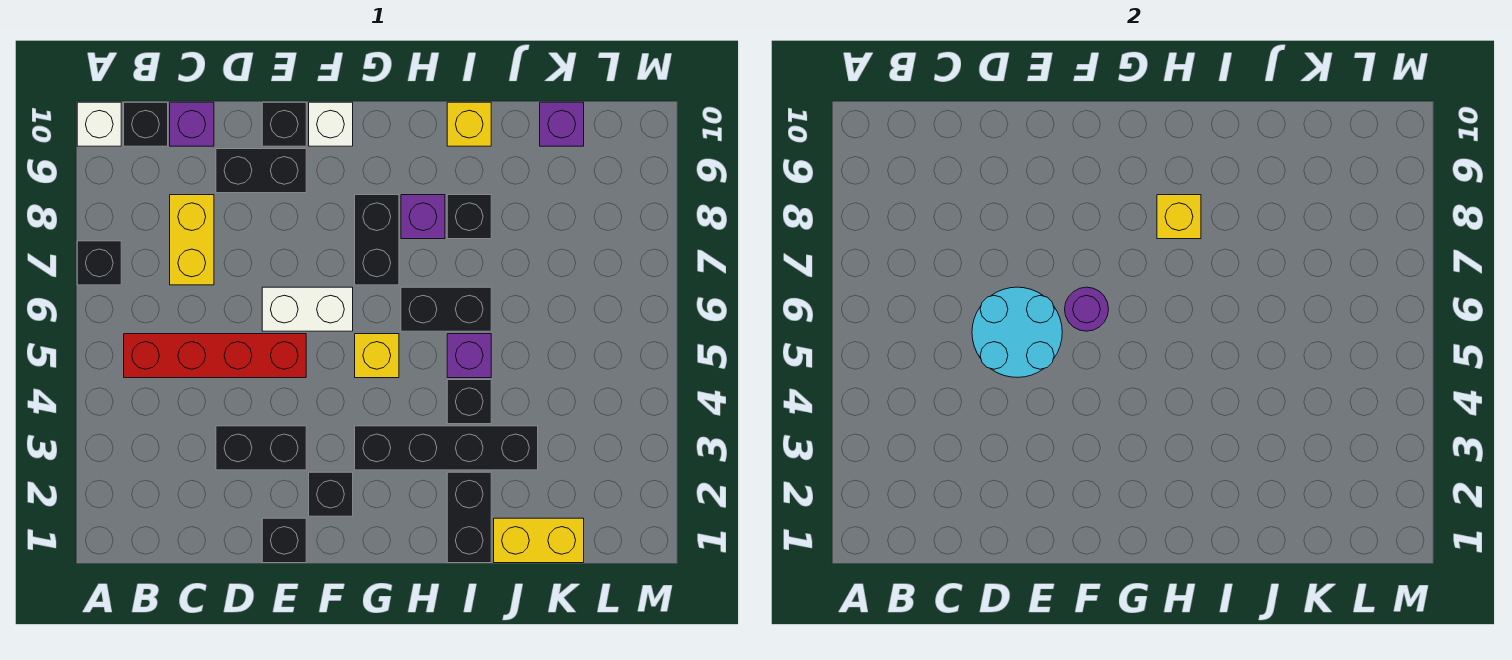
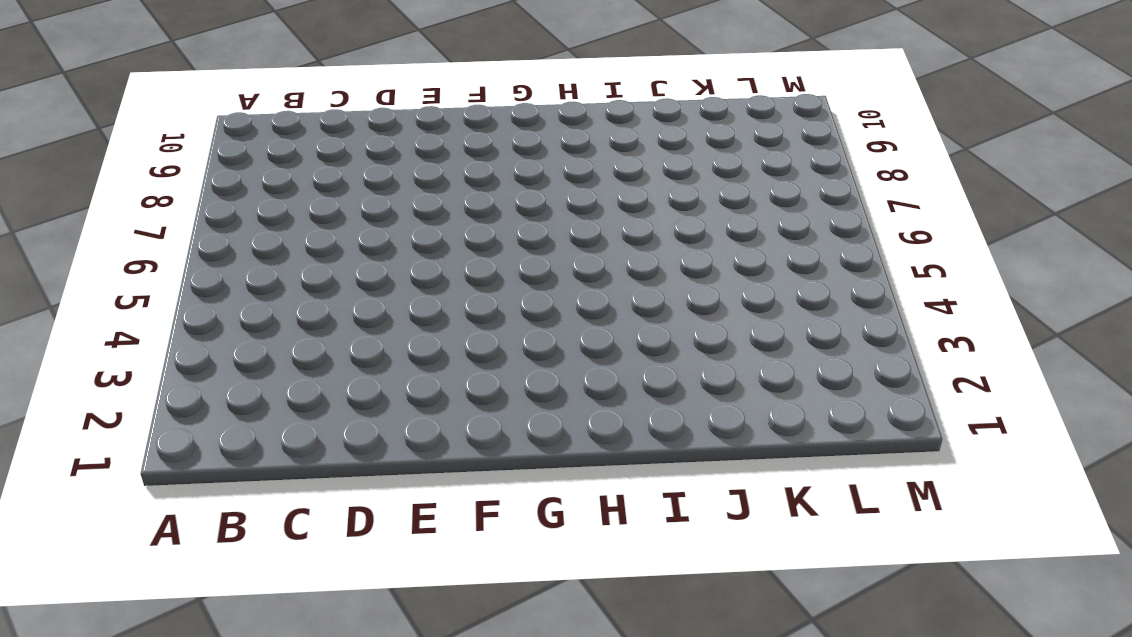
none -> black brick A7 level 1
none -> white brick A10 level 1
none -> red brick B5:E5 level 1

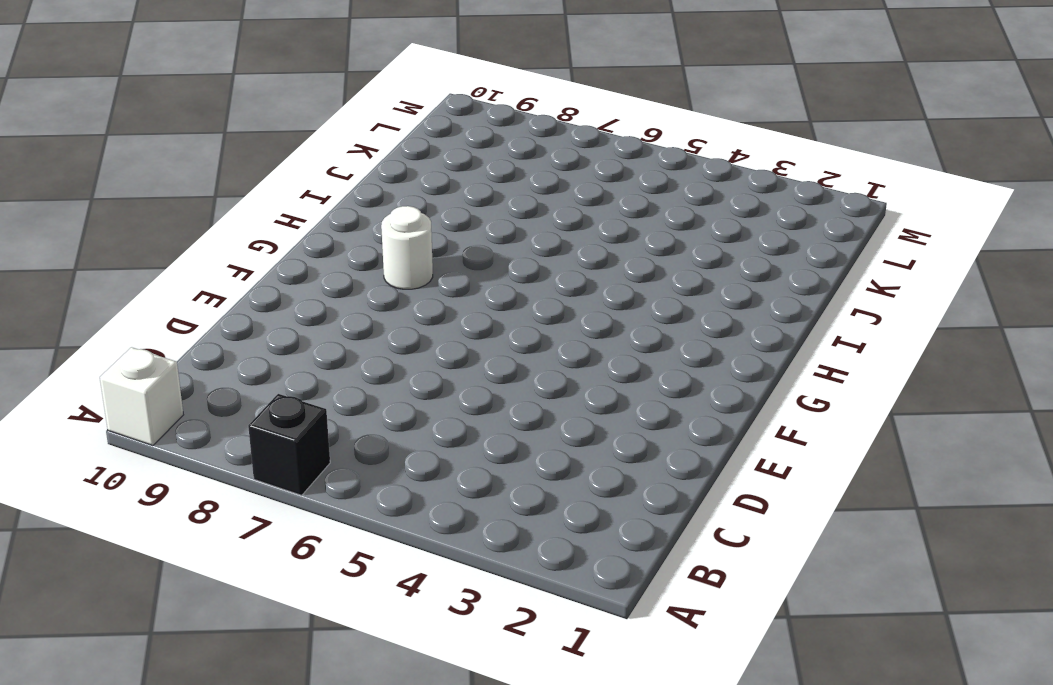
white round brick G8 level 1 -> black brick G7:G8 level 1
none -> red brick B5:E5 level 1
none -> black brick B10 level 1
none -> yellow brick C7:C8 level 1

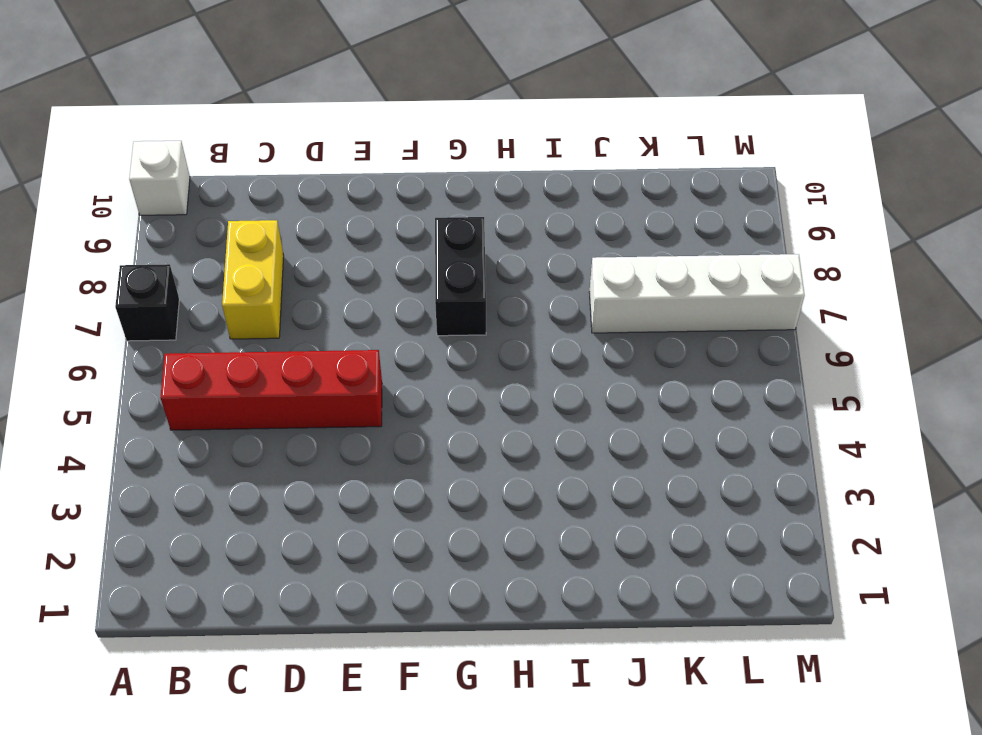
white brick J7:M7 level 1 -> none
none -> black brick B10 level 1
none -> purple brick C10 level 1
none -> black brick D3:E3 level 1

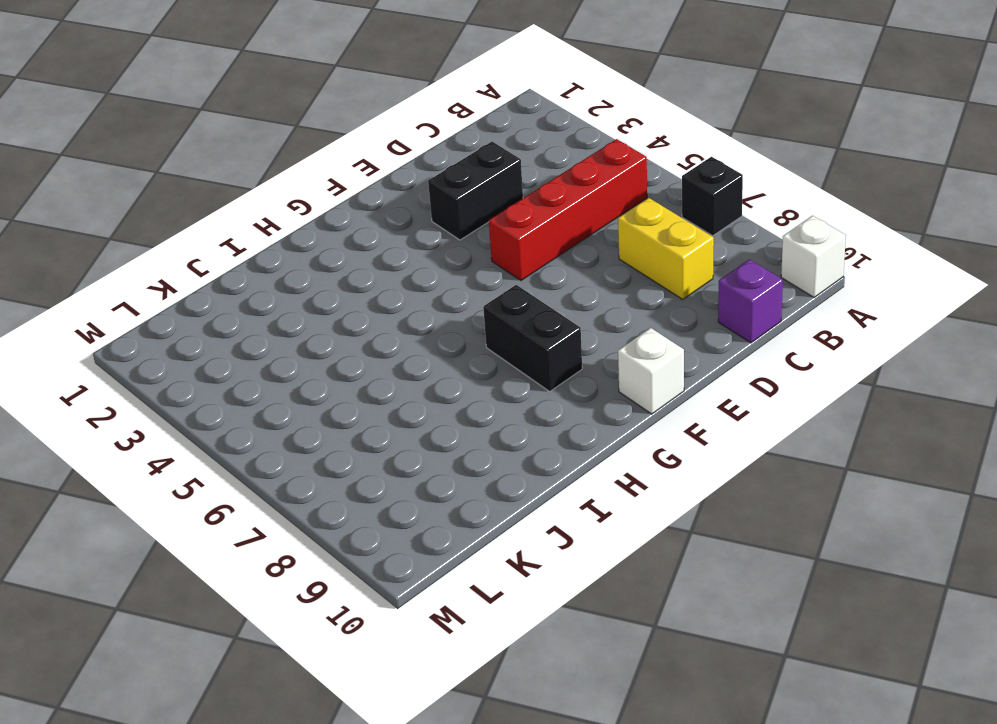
none -> black brick B10 level 1
none -> black brick D9:E9 level 1
none -> black brick E1 level 1

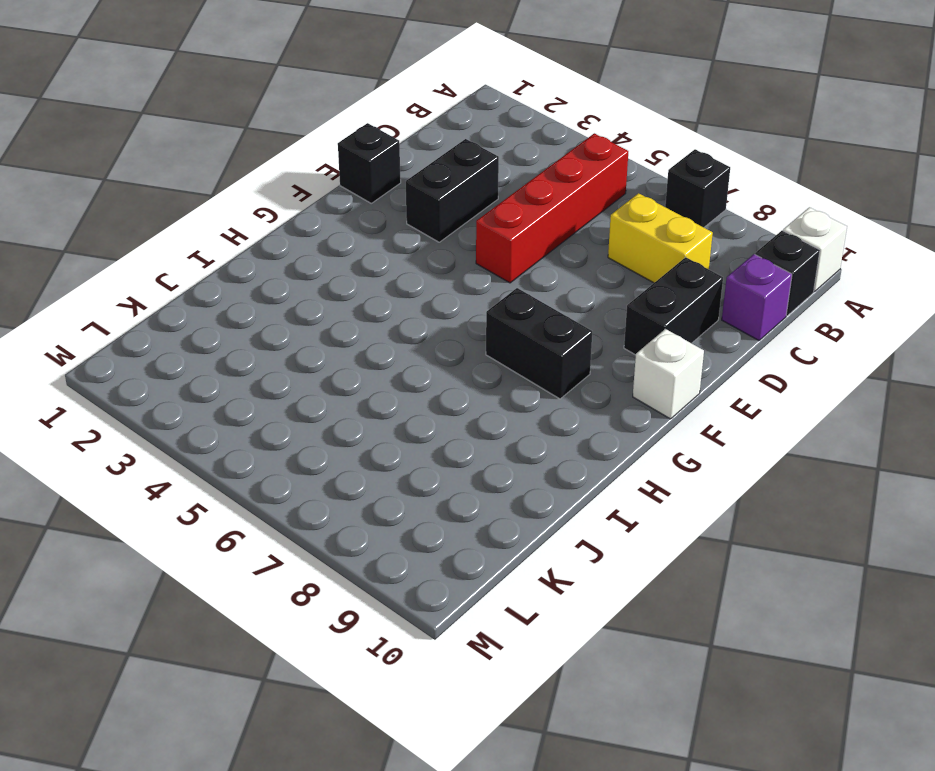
none -> white brick E6:F6 level 1
none -> black brick E10 level 1
none -> black brick F2 level 1

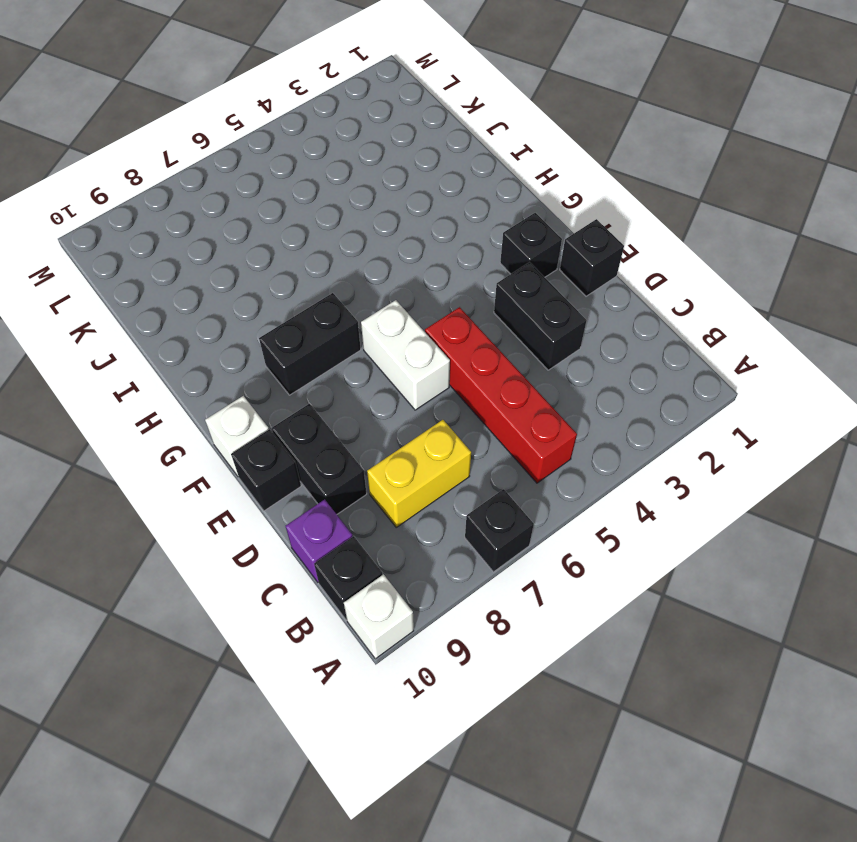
none -> black brick G3:J3 level 1
none -> yellow brick G5 level 1
none -> black brick H6:I6 level 1

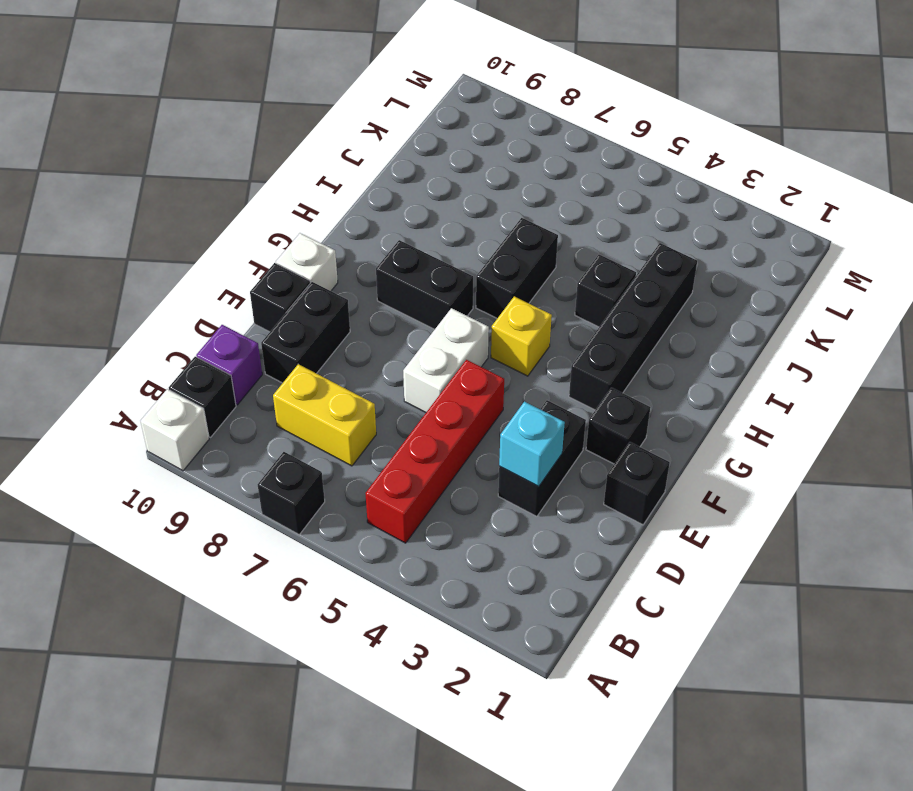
cyan brick D3 level 2 -> none
none -> purple brick H8 level 1
none -> black brick I1:I2 level 1
none -> purple brick I5 level 1

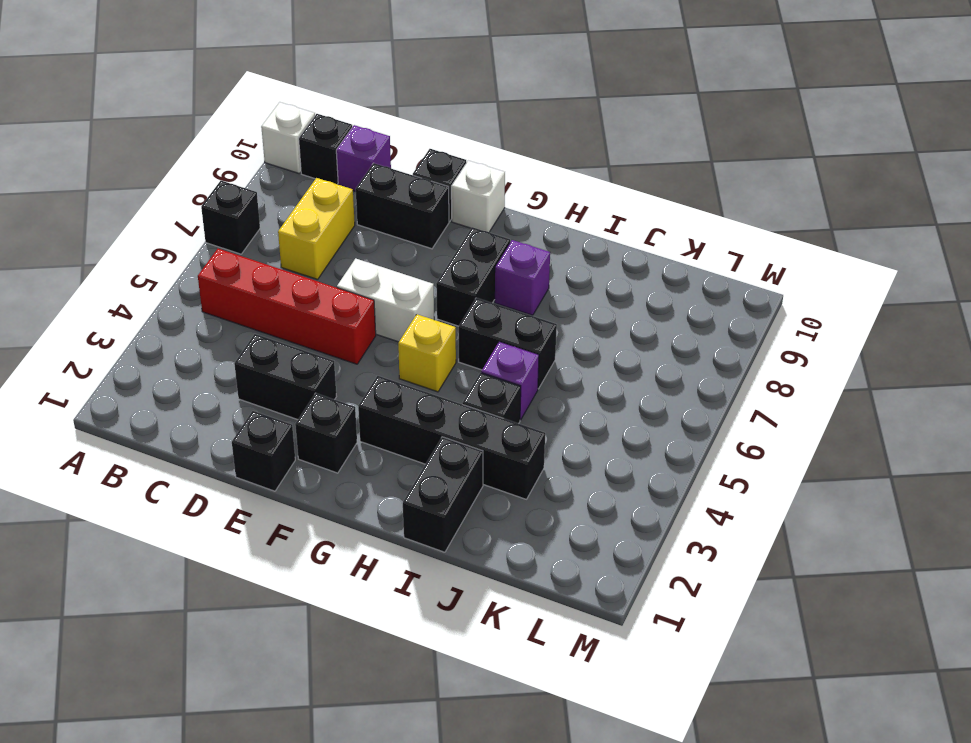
none -> black brick I8 level 1
none -> yellow brick I10 level 1
none -> yellow brick J1:K1 level 1

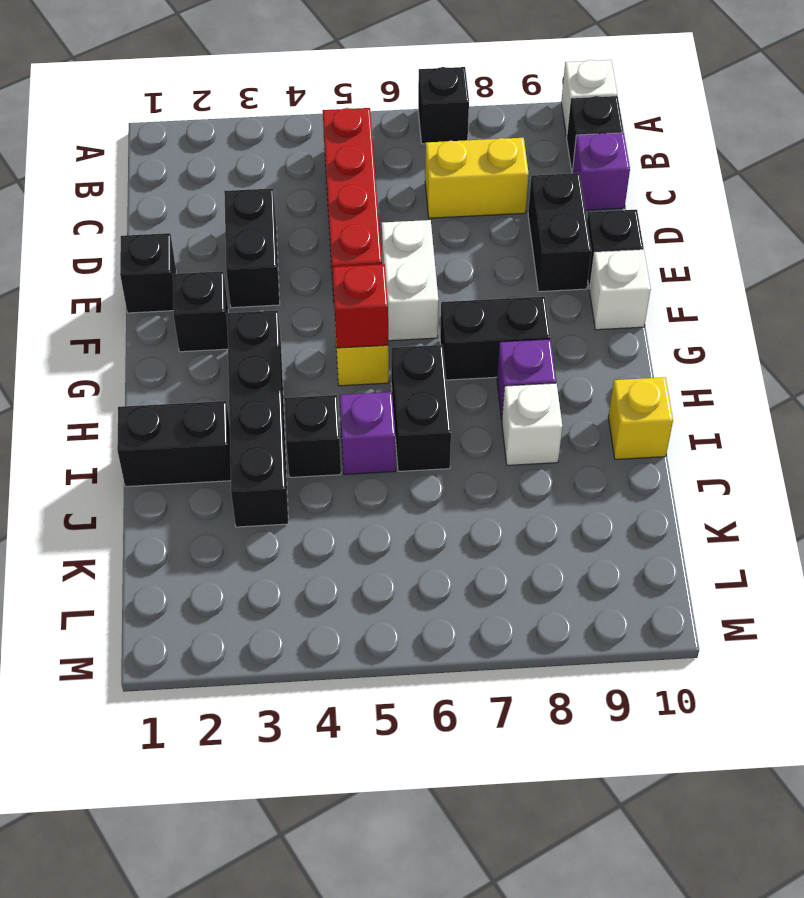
red brick G5 level 2 -> none
white brick I8 level 1 -> black brick I8 level 1
none -> yellow brick J1:K1 level 1
none -> purple brick K10 level 1
none -> cyan round brick D5:E6 level 2

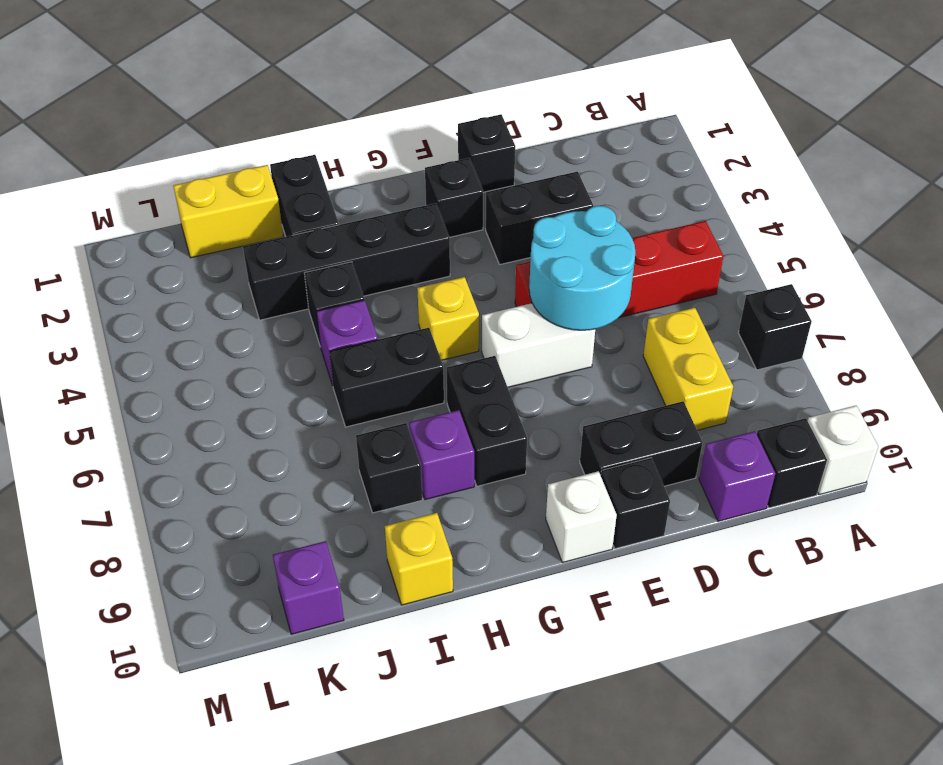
none -> purple round brick F6 level 2
none -> yellow brick H8 level 2

